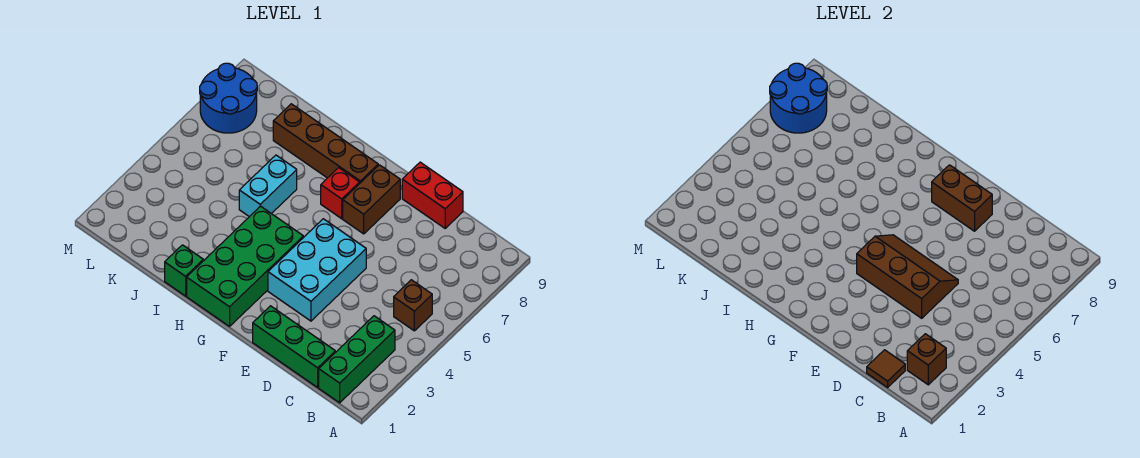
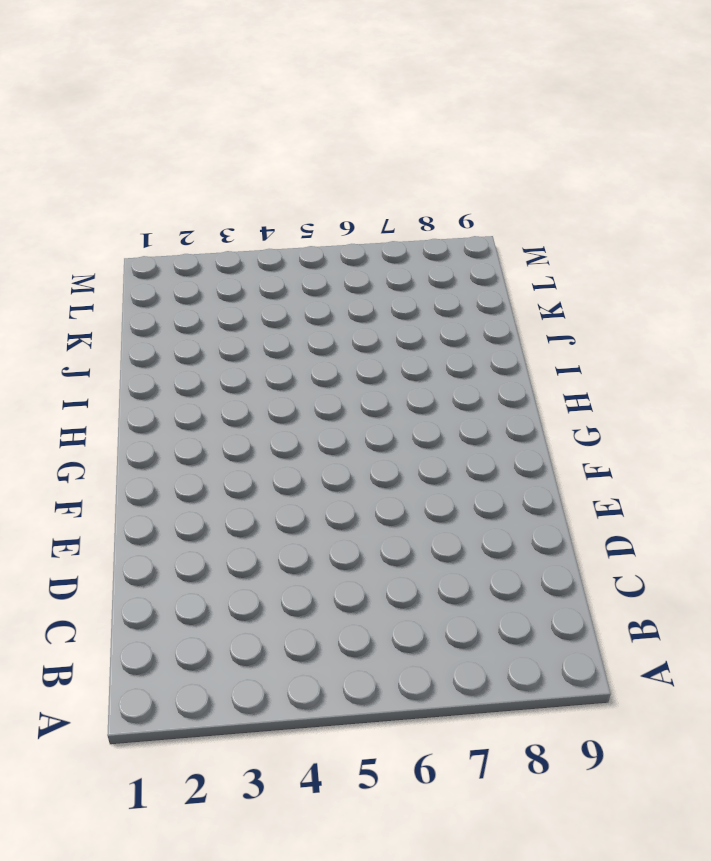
none -> green brick B1:B3 level 1
none -> brown brick B5 level 1
none -> green brick C1:E1 level 1

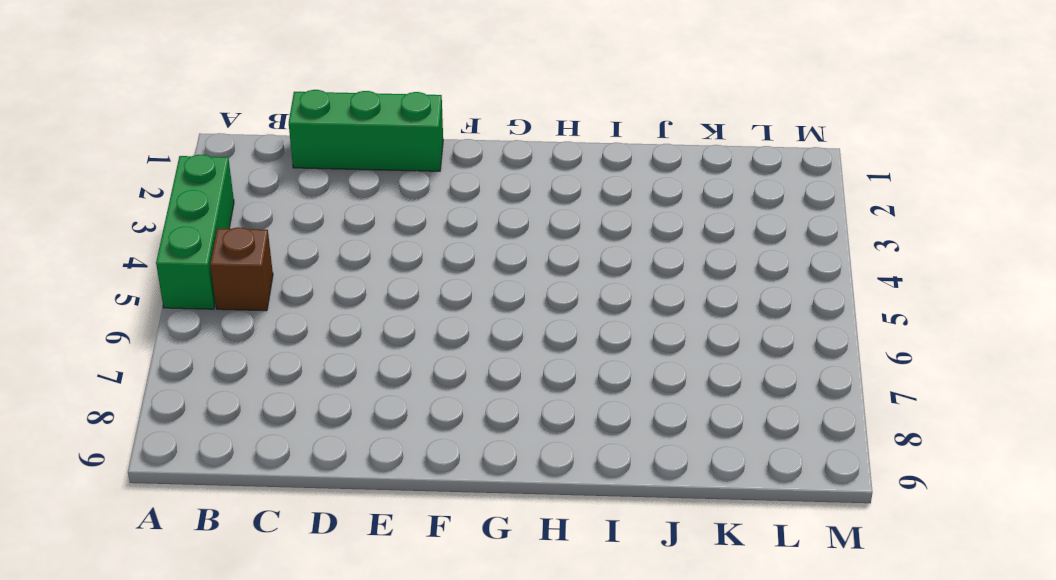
green brick A3:A5 level 1 -> green brick B1:B3 level 1
none -> red brick D9:E9 level 1
none -> cyan brick E3:F5 level 1
none -> brown brick F7:F8 level 1

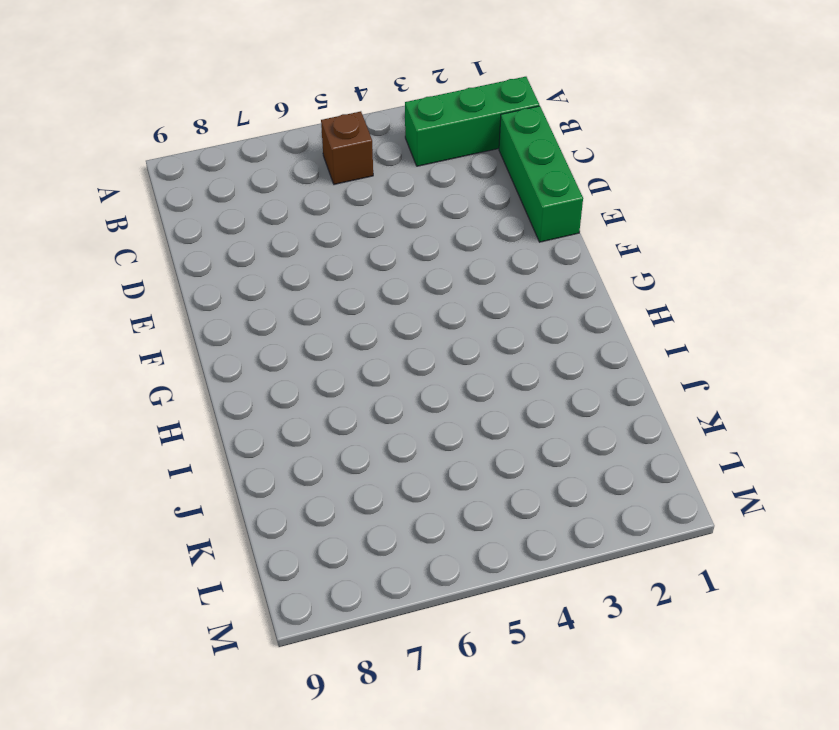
none -> red brick D9:E9 level 1
none -> cyan brick E3:F5 level 1
none -> brown brick F7:F8 level 1

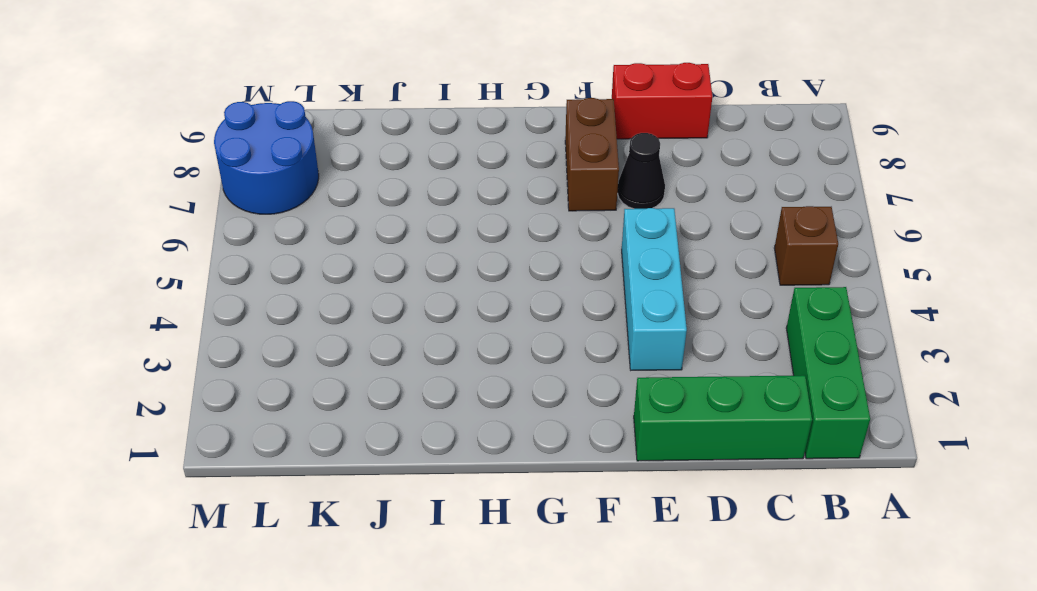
cyan brick E3:E5 level 1 -> cyan brick E3:F5 level 1
black cone E7 level 1 -> none
none -> green brick G1:H4 level 1
none -> red brick G7 level 1
none -> brown brick G8:J8 level 1

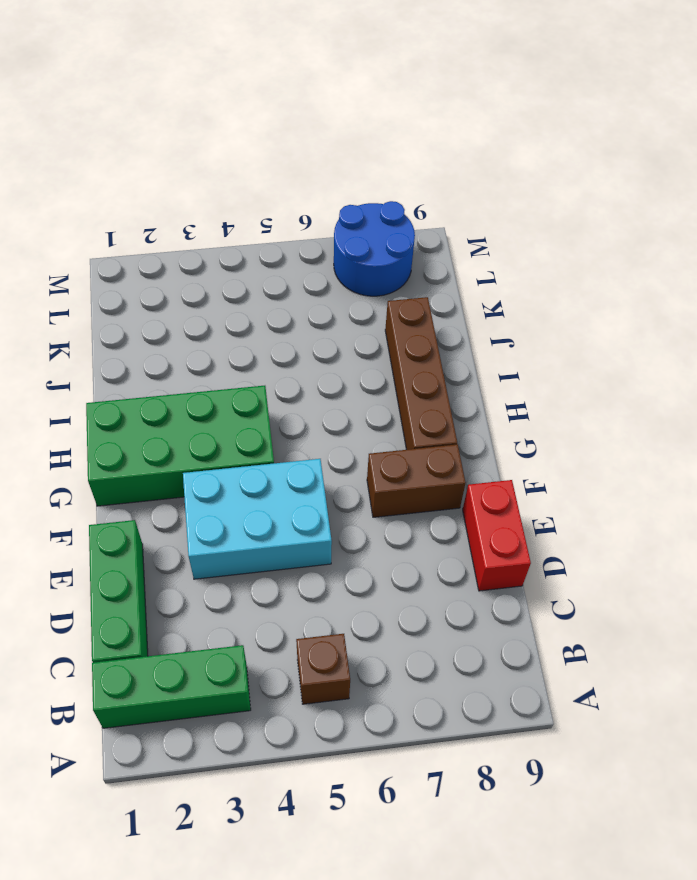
none -> red brick G7 level 1
none -> green brick I1 level 1
none -> cyan brick I5:I6 level 1

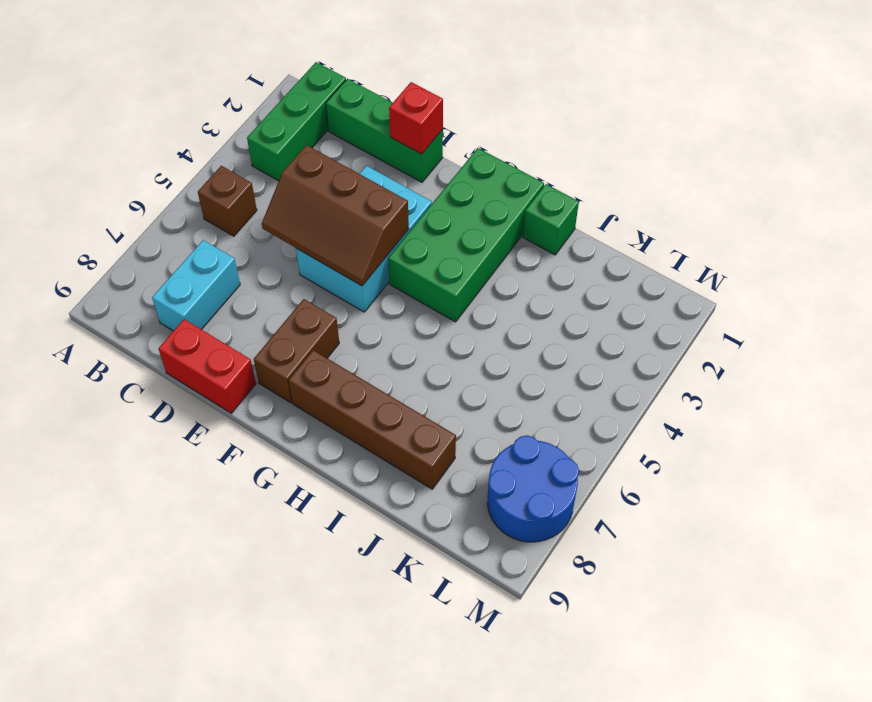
cyan brick C7:C8 level 1 -> cyan brick I5:I6 level 1
red brick E1 level 2 -> red brick G7 level 1
none -> brown brick B2 level 2
none -> brown tile C1 level 2
none -> brown brick E8:F8 level 2

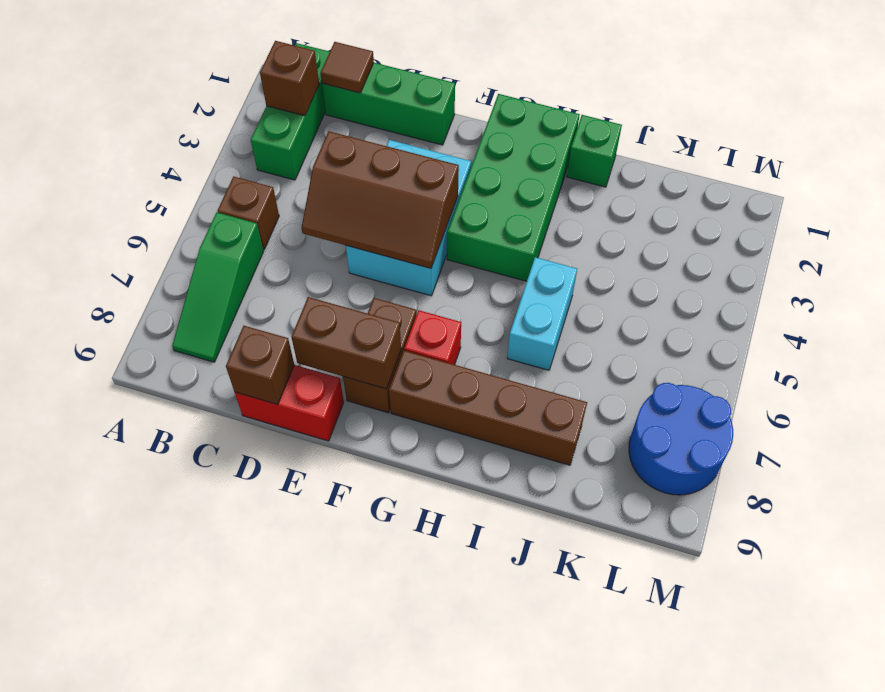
green slope B6:B8 level 1 top 6 -> none
brown brick D9 level 2 -> none
none -> blue round brick L7:M8 level 2

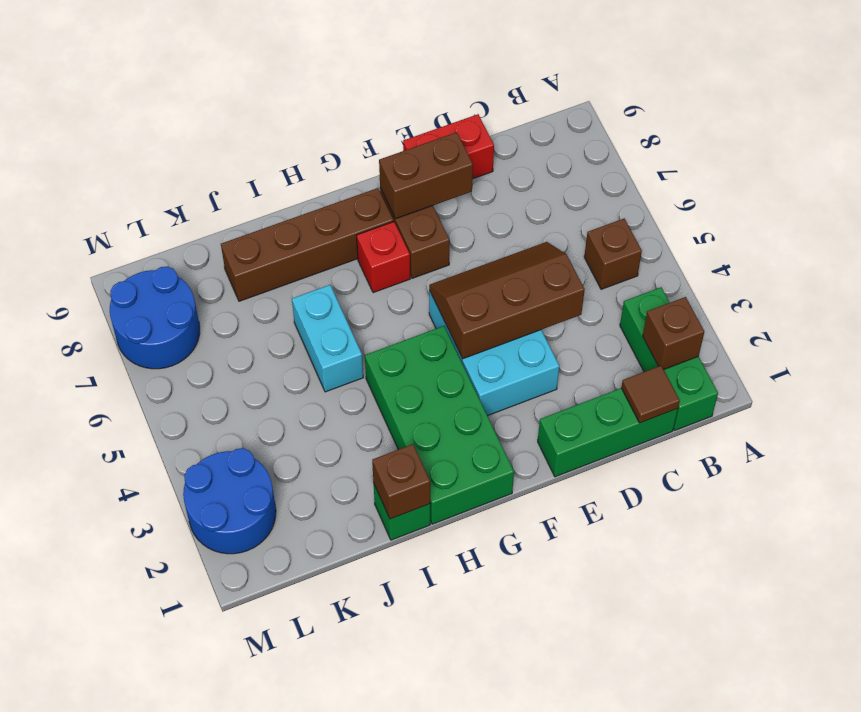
brown brick I1 level 2 -> none
blue round brick L2:M3 level 1 -> blue round brick L7:M8 level 2

